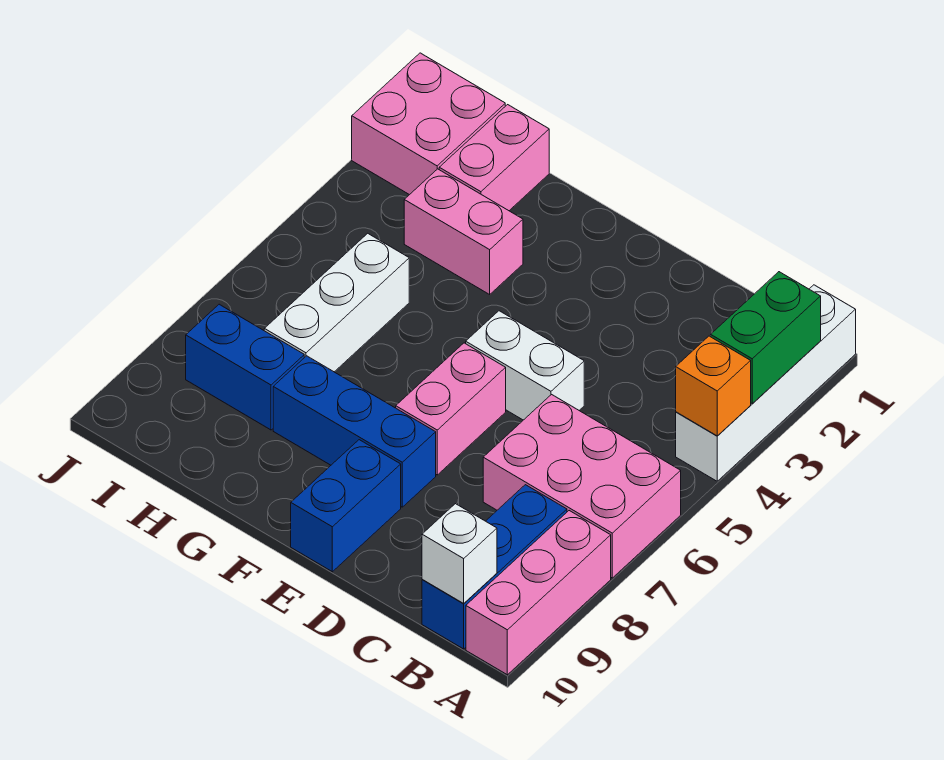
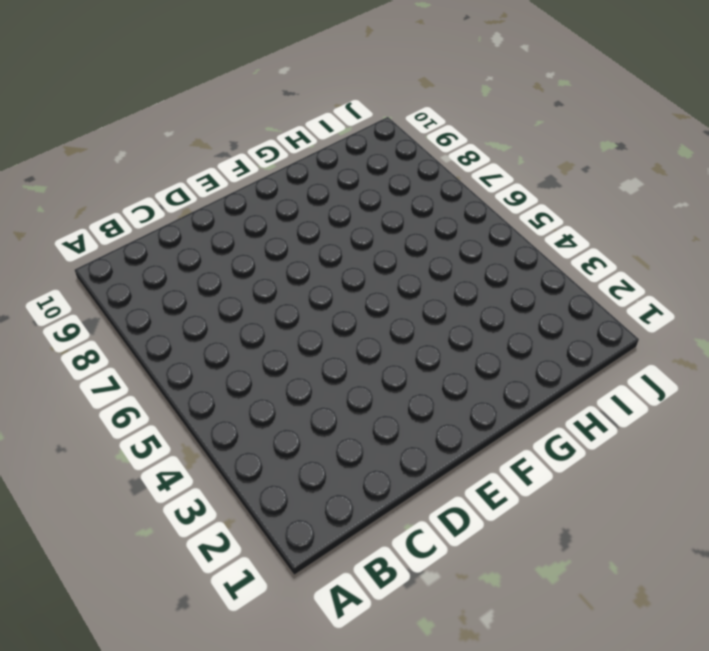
none -> white brick A1:A4 level 1
none -> pink brick A6:C7 level 1
none -> pink brick A8:A10 level 1

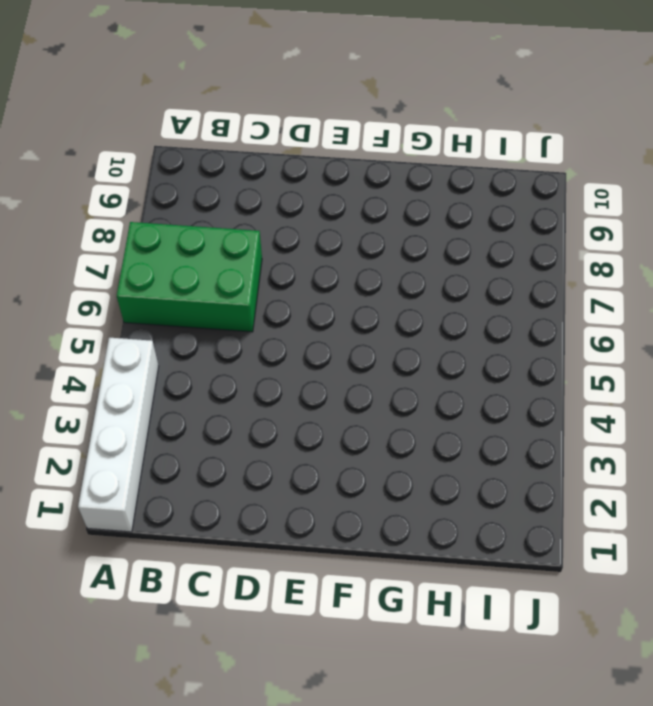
green brick A6:C7 level 1 -> pink brick A6:C7 level 1
none -> pink brick A8:A10 level 1
none -> blue brick B8:B10 level 1
none -> white brick D5:E5 level 1

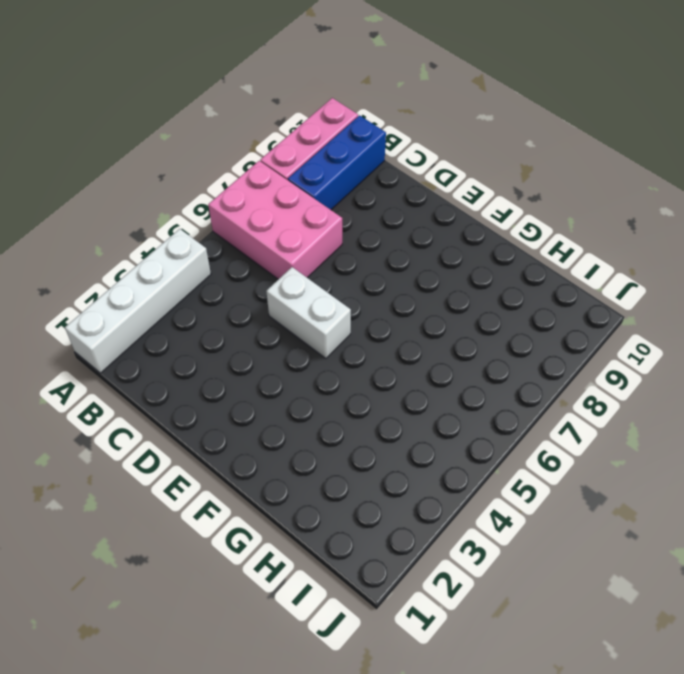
none -> pink brick E6:E7 level 1
none -> blue brick E8:G8 level 1
none -> blue brick E9:E10 level 1

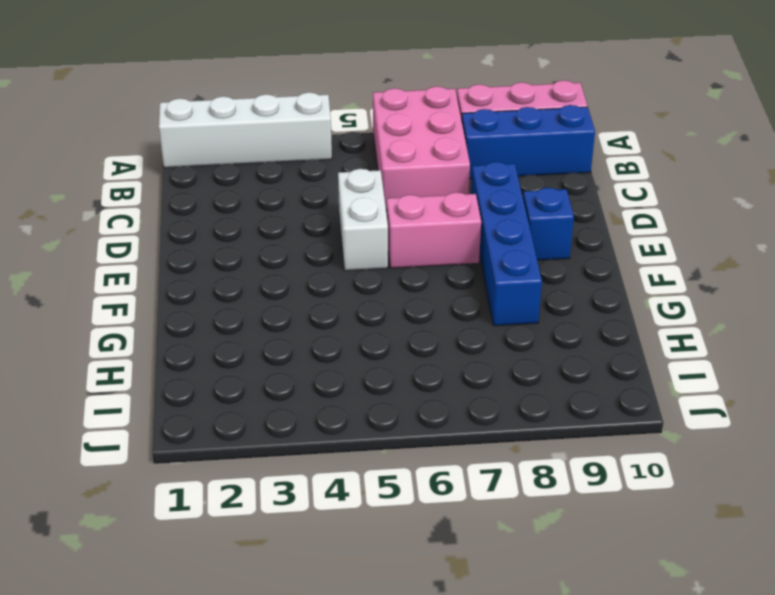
blue brick D8:G8 level 1 -> blue brick E8:G8 level 1
blue brick E9 level 1 -> blue brick E9:E10 level 1
none -> pink brick G3:H3 level 1
none -> pink brick H1:H2 level 1
none -> white brick H5:H7 level 1

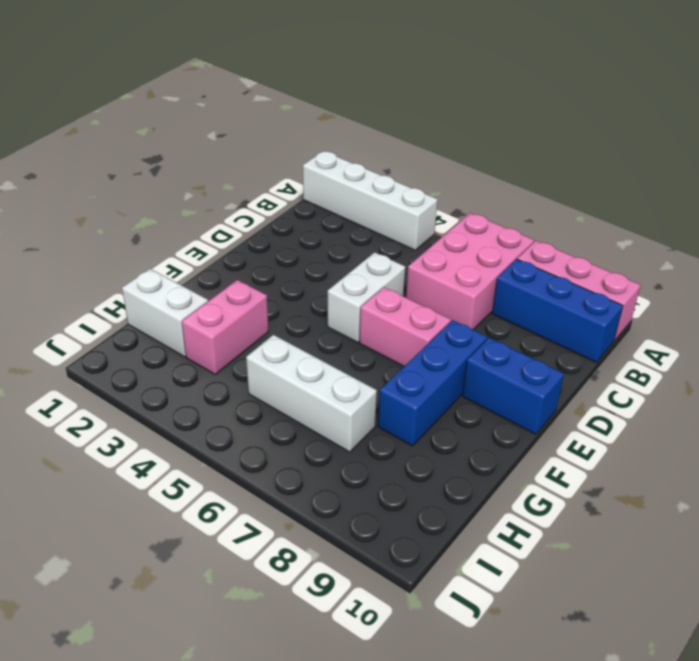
white brick H1:H2 level 1 -> pink brick H1:H2 level 1
none -> blue brick H8:I8 level 1
none -> pink brick I1:J2 level 1
none -> green brick A2:A3 level 2

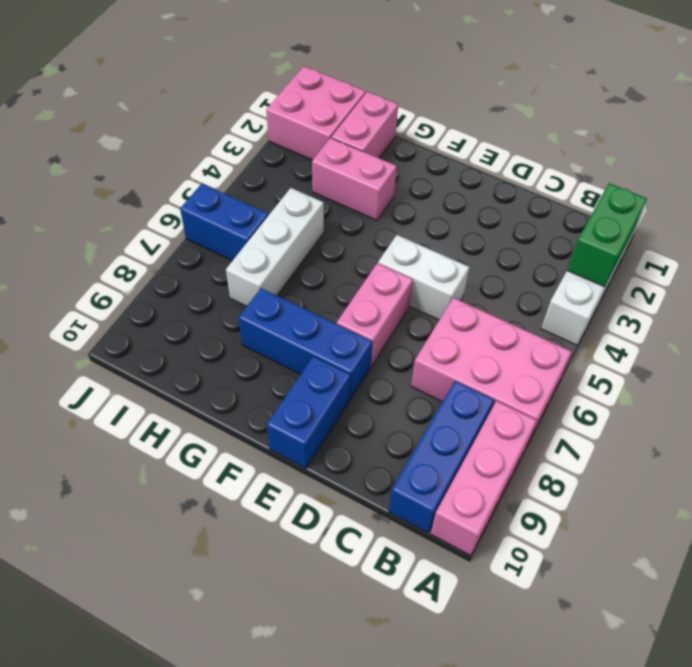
blue brick I6:J6 level 1 -> blue brick H8:I8 level 1
none -> orange brick A4 level 2
none -> white brick B10 level 2

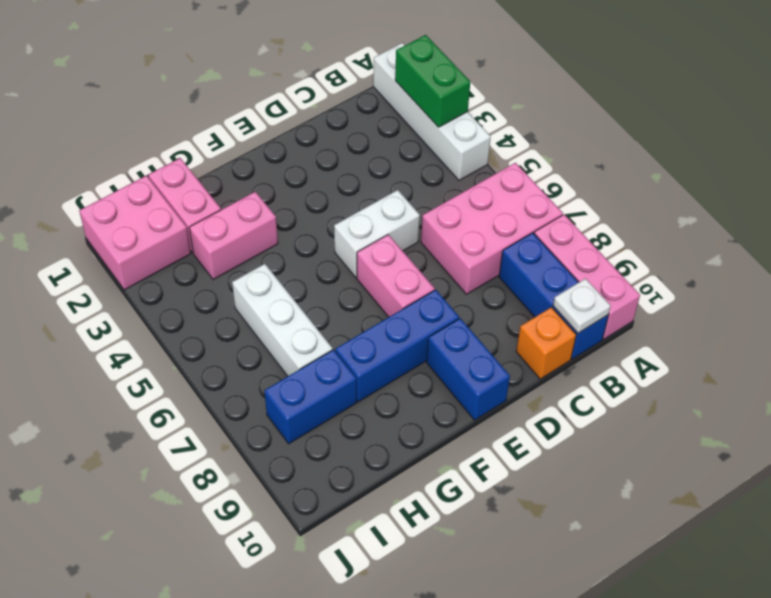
white plate B10 level 2 -> white brick B10 level 2
orange brick C10 level 1 -> orange brick A4 level 2

